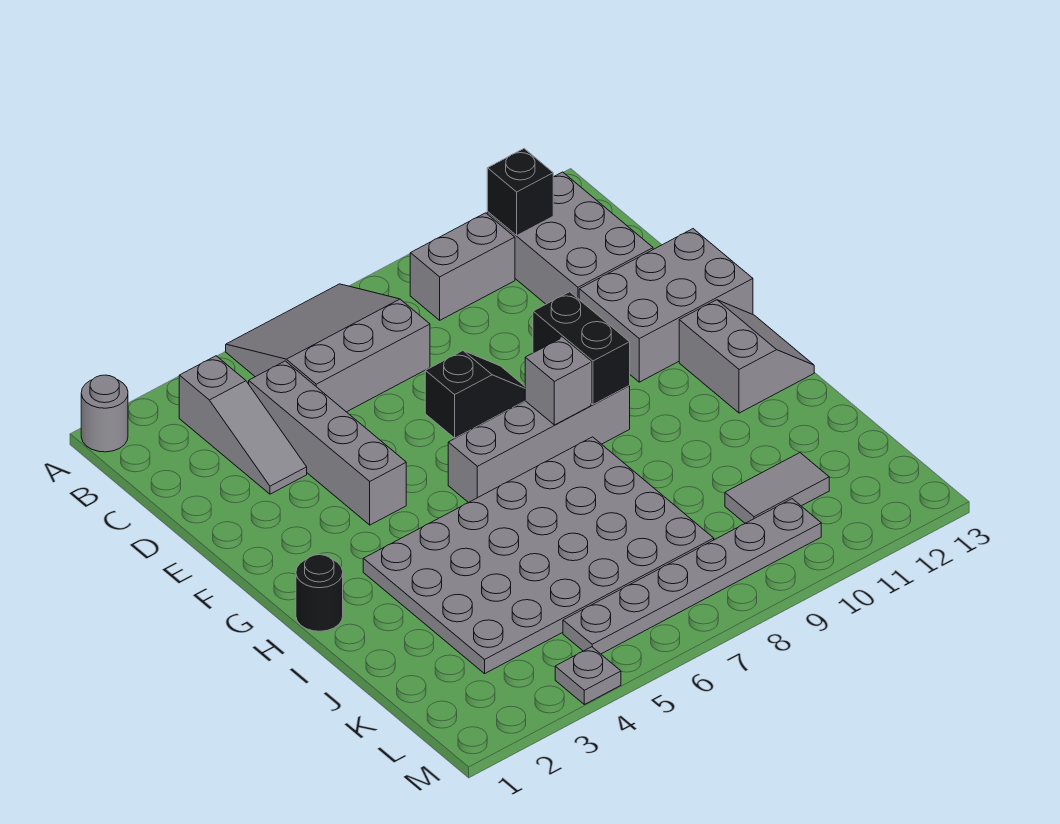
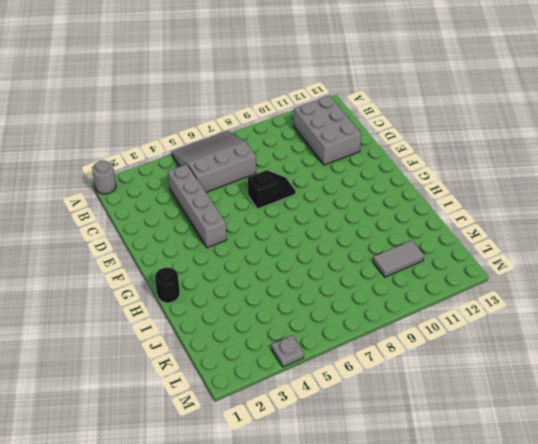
none -> grey slope B3:D3 level 1 top B
none -> grey brick B9:B10 level 1
none -> grey brick E11:F13 level 1

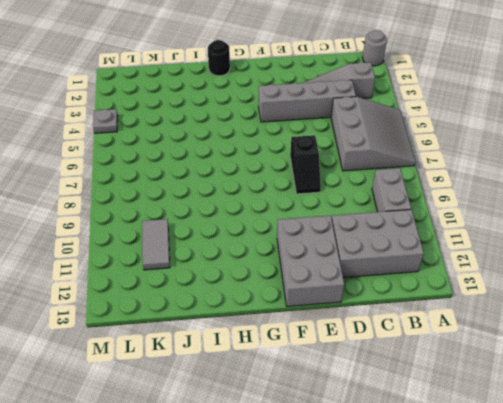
none -> grey brick G6:G9 level 1
none -> grey slope G12:H13 level 1 top 12
none -> grey plate H3:K8 level 1

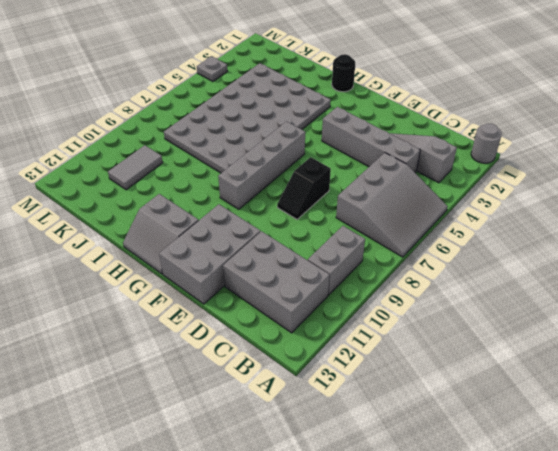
none -> grey plate L5:L10 level 1
none -> black brick B11 level 2
none -> black brick F9:G9 level 2

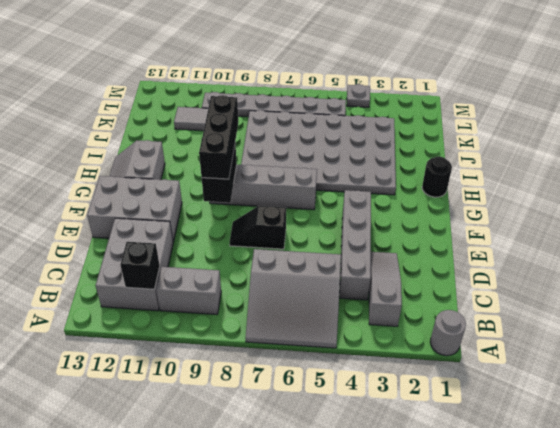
black brick F9:H9 level 3 -> none
none -> grey brick G8 level 2

